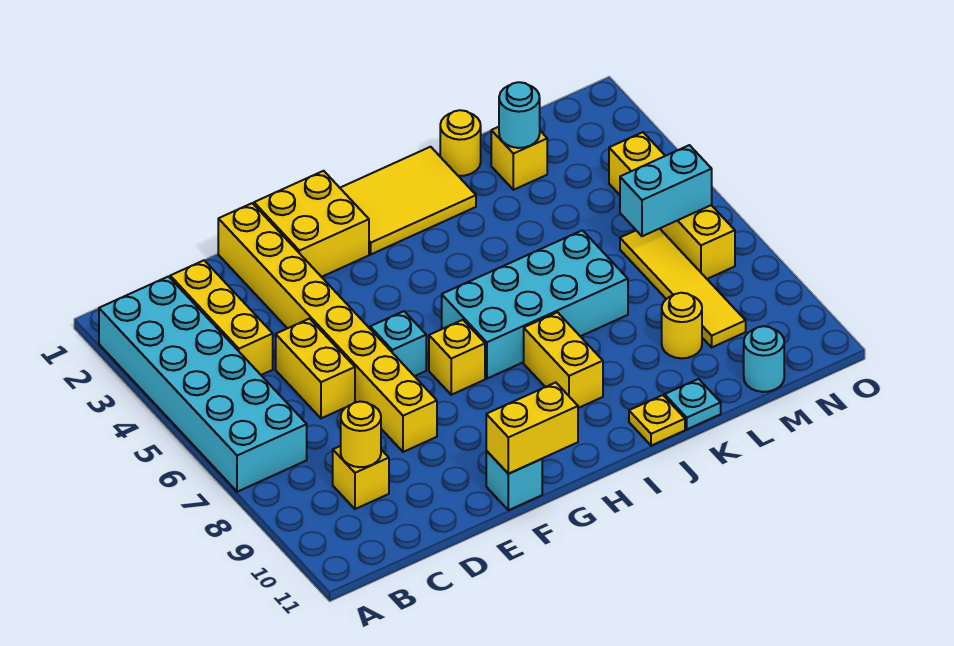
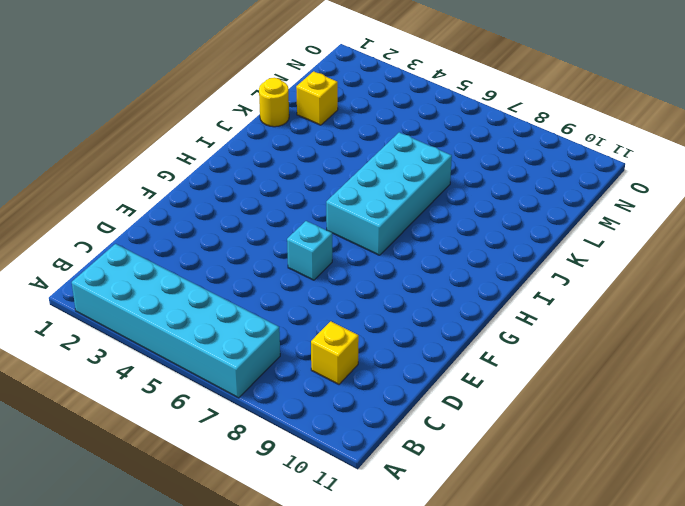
none -> yellow brick C2:C4 level 1
none -> yellow brick D5:D6 level 1
none -> yellow brick E1:E8 level 1

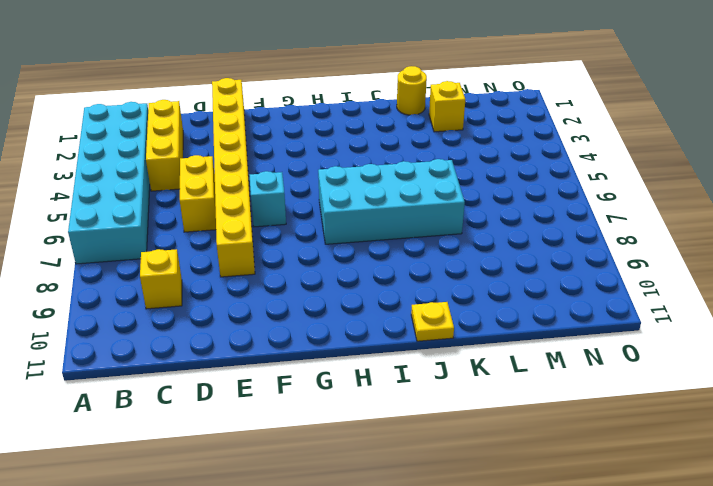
none -> yellow brick F1:G2 level 1
none -> cyan brick F11 level 1
none -> yellow brick G7 level 1

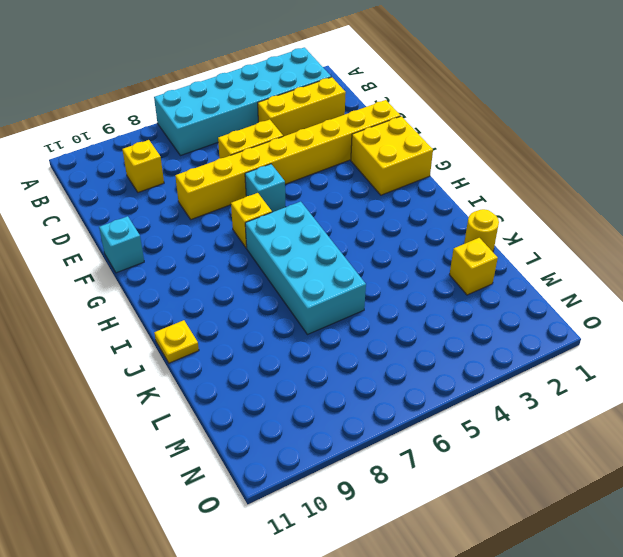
none -> yellow tile H1:J2 level 1
none -> yellow brick I8:I9 level 1
none -> cyan plate K11 level 1

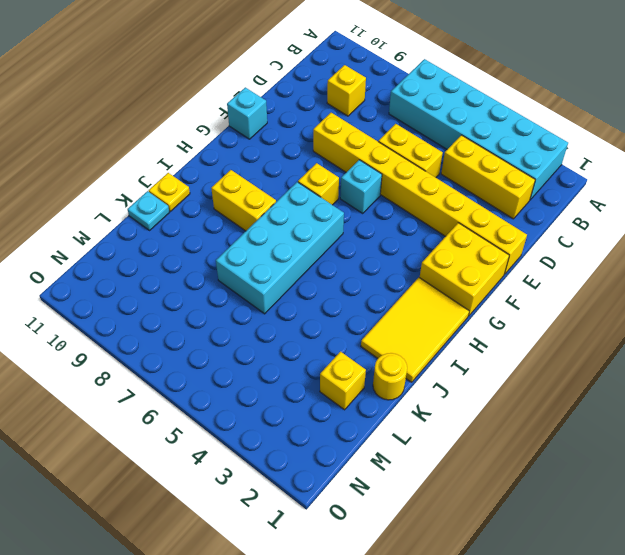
none -> yellow round brick L9 level 1
none -> yellow tile M6:M9 level 1
none -> cyan round brick M11 level 1

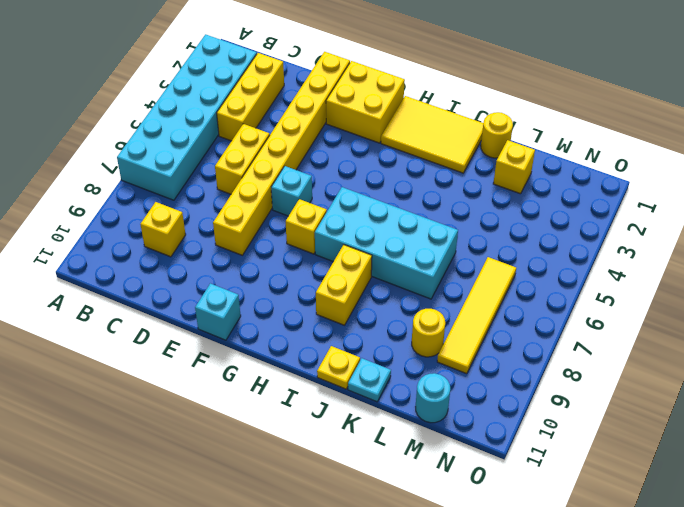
none -> yellow brick N4:N7 level 1
none -> yellow round brick C9 level 2
none -> yellow brick F11:G11 level 2

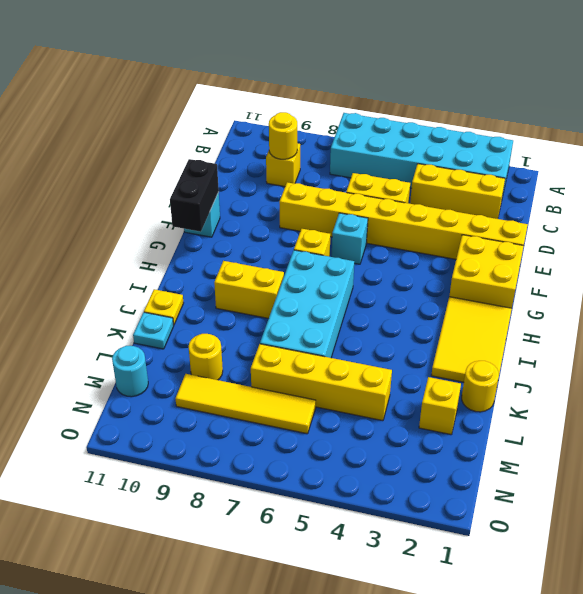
black brick F11:G11 level 2 -> yellow brick F11:G11 level 2
yellow brick L4:L7 level 1 -> yellow brick N4:N7 level 1
none -> cyan round brick L2 level 2
none -> cyan brick M6:N6 level 2

